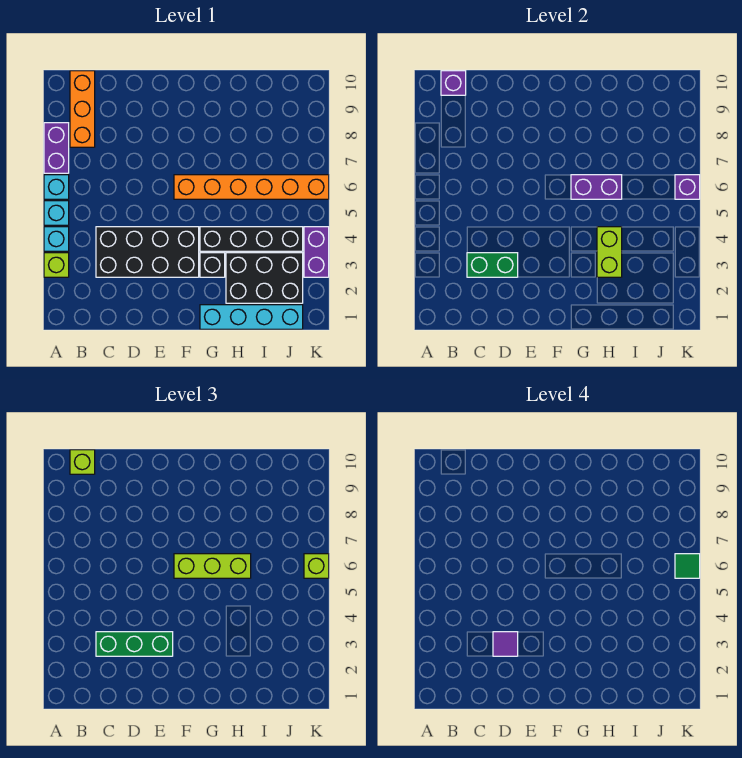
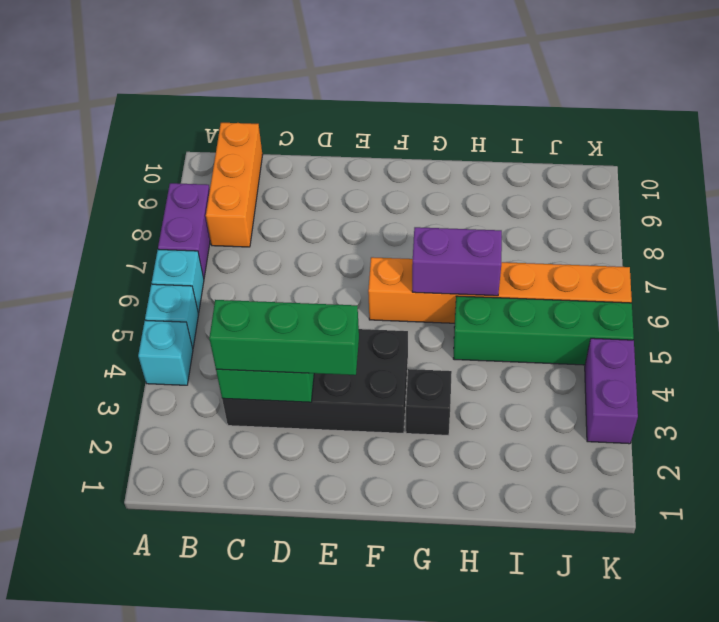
green brick H5:K5 level 1 -> none
none -> lime brick A3 level 1
none -> cyan brick G1:J1 level 1
none -> black brick G4:J4 level 1

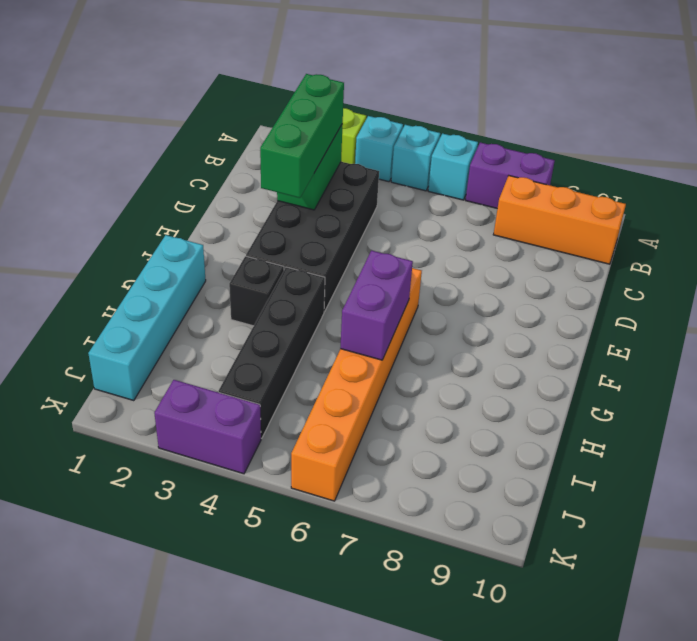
none -> black brick H2:J3 level 1
none -> purple brick B10 level 2
none -> lime brick H3:H4 level 2

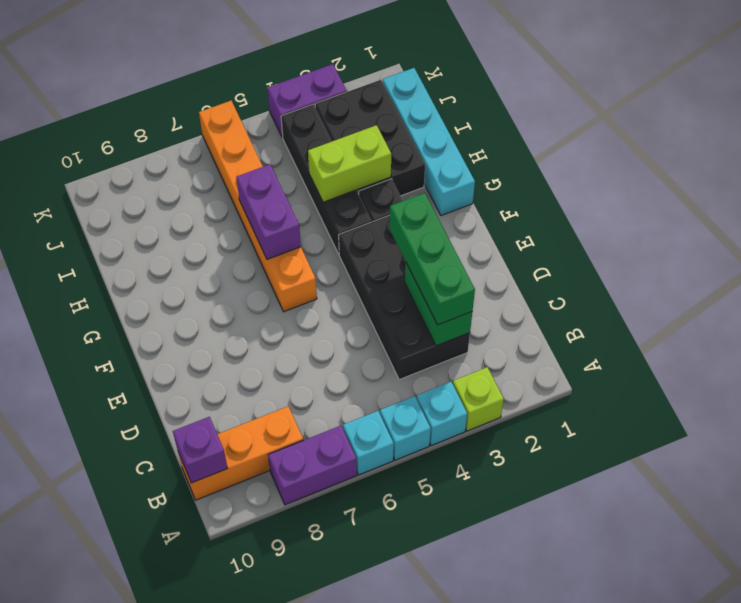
none -> purple brick K6 level 2
none -> lime brick B10 level 3
none -> lime brick F6:H6 level 3

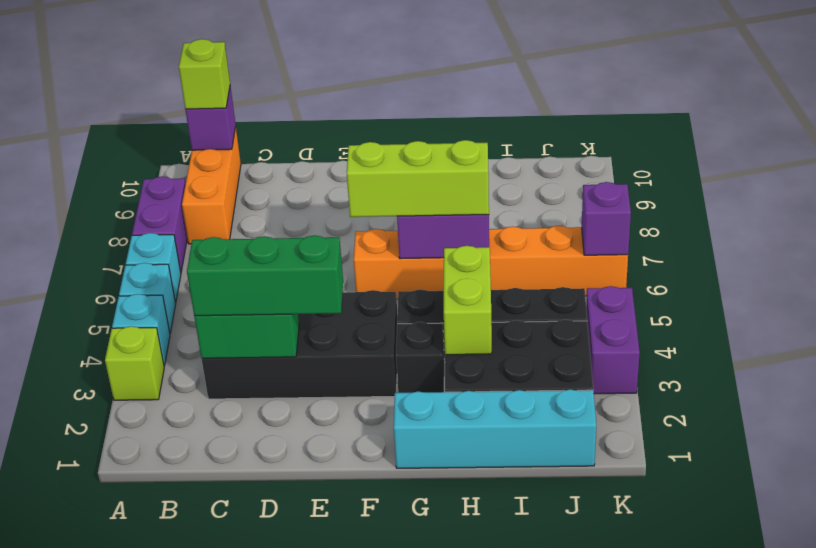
none -> lime brick K6 level 3
none -> purple tile D3 level 4
none -> green tile K6 level 4

